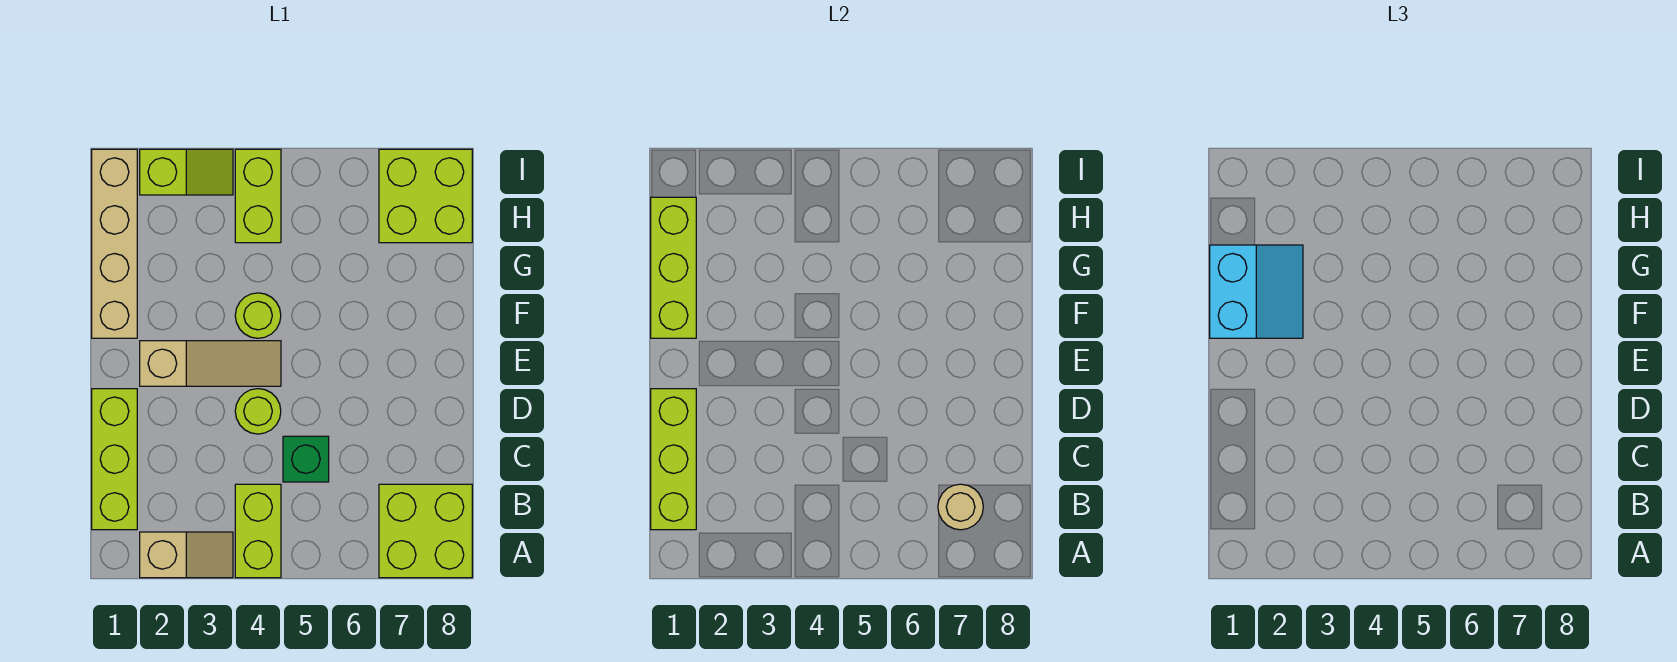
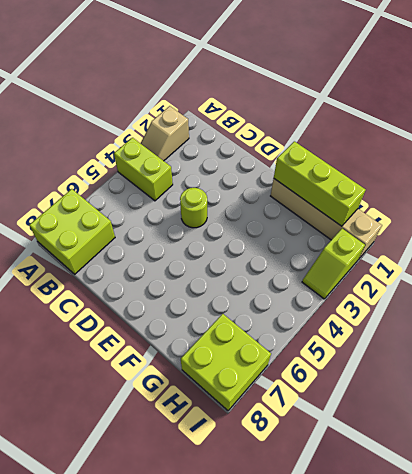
none -> lime brick B1:D1 level 1
none -> green brick C5 level 1
none -> tan slope E2:E4 level 1 top 2

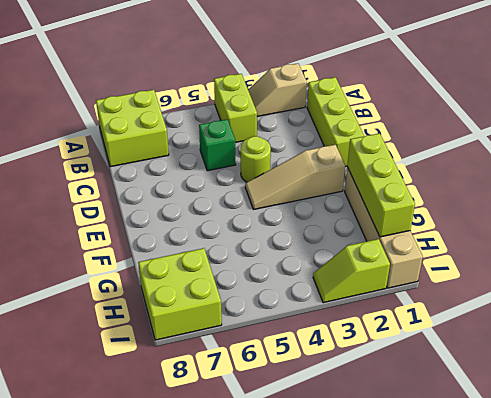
none -> lime round brick F4 level 1
none -> lime brick H4:I4 level 1
none -> lime brick B1:D1 level 2

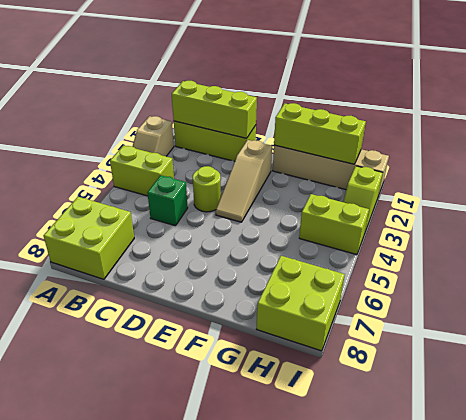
none -> lime round brick F4 level 1
none -> tan round brick B7 level 2
none -> cyan slope F1:G2 level 3 top 1

